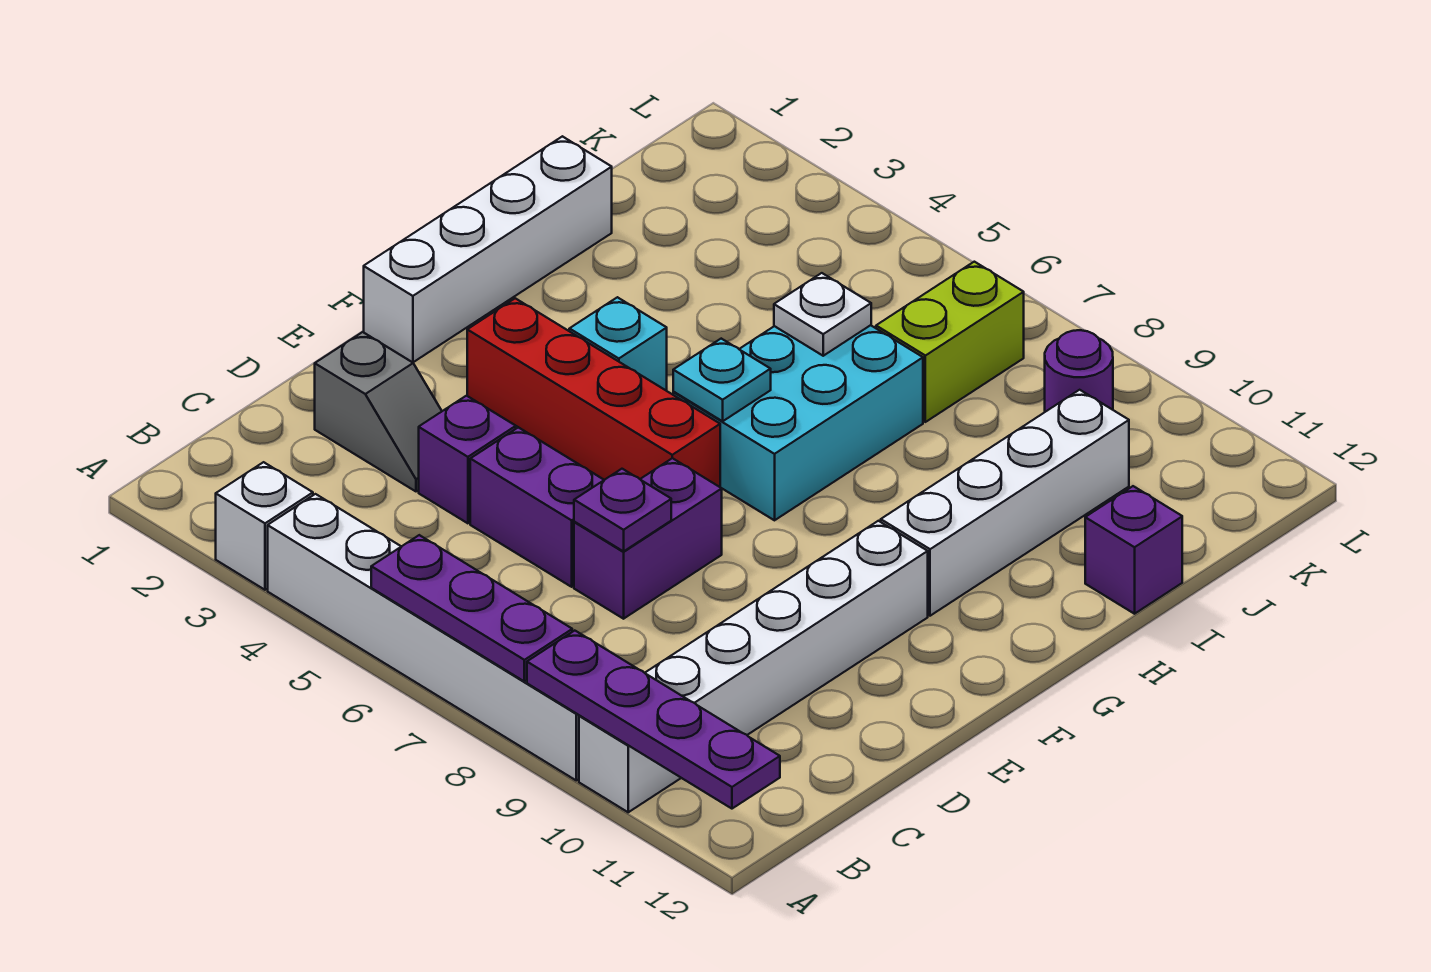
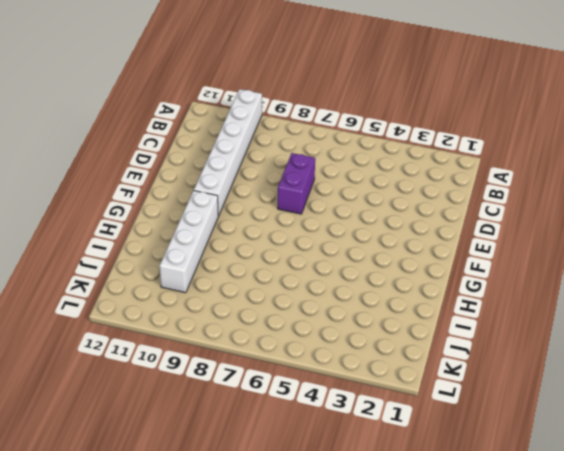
none -> white brick A3 level 1
none -> white brick A4:A9 level 1
none -> grey slope D2:D3 level 1 top 2

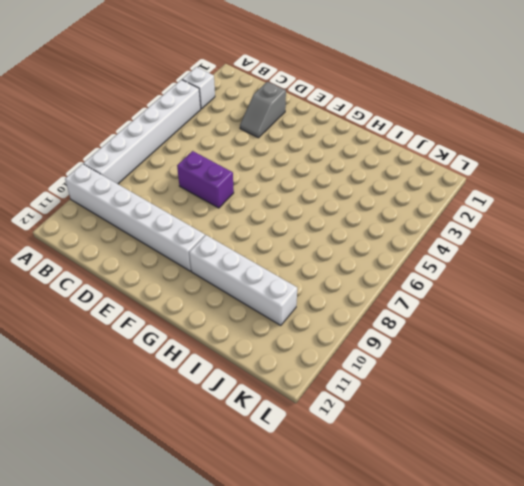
none -> purple brick D4 level 1
none -> purple brick D5:D6 level 1
none -> white brick F1:I1 level 1

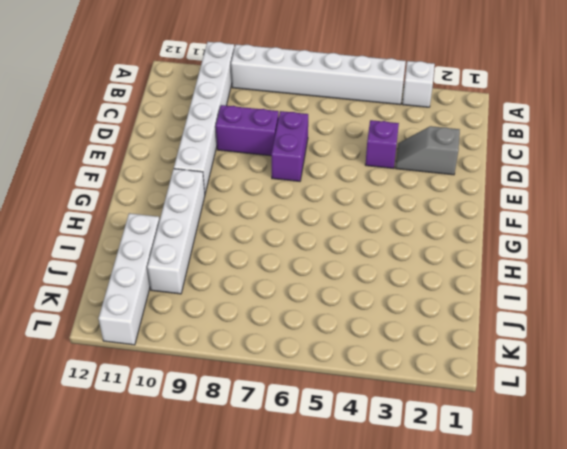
purple brick D8:D9 level 1 -> purple brick D5:D6 level 1
white brick I11:L11 level 1 -> white brick F1:I1 level 1
none -> red brick F3:F6 level 1
none -> cyan brick G4 level 1
none -> cyan brick G6:I7 level 1

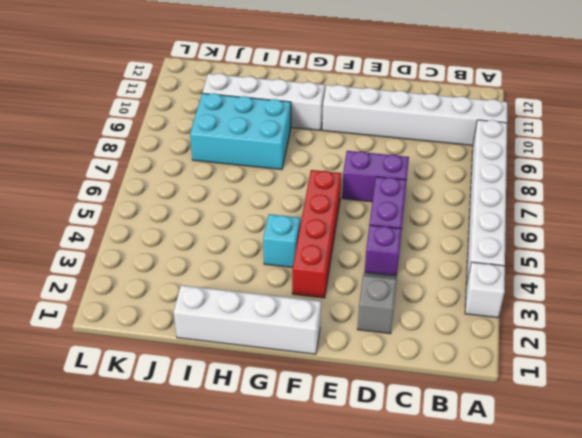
cyan brick H8:J9 level 1 -> cyan brick G6:I7 level 1
none -> purple brick I12 level 1
none -> lime brick J7:K7 level 1
none -> purple round brick K9 level 1

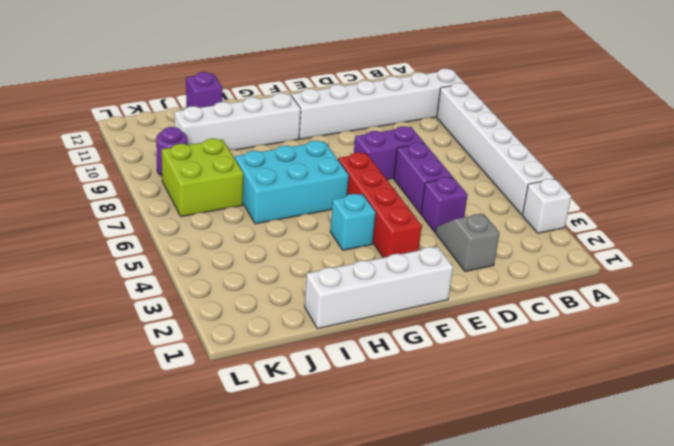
lime brick J7:K8 level 1 -> lime brick J7:K7 level 1
none -> purple plate A6:A8 level 2
none -> purple plate A9:A12 level 2
none -> purple plate D7 level 2

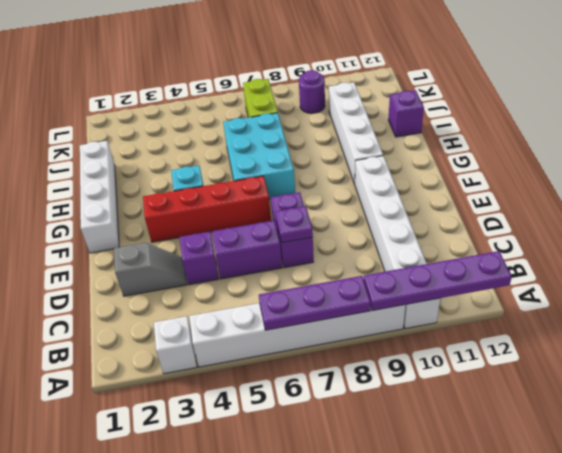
none -> cyan plate G6 level 2
none -> white plate I6 level 2

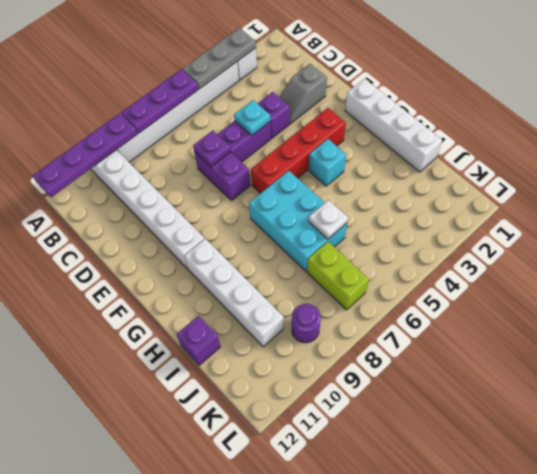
grey plate A3:A5 level 2 -> none
cyan plate D5 level 2 -> cyan plate G6 level 2

